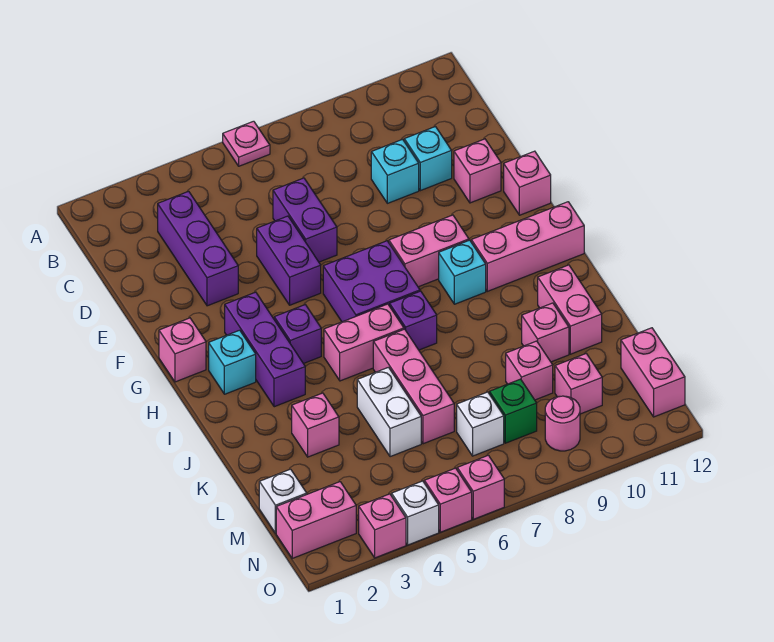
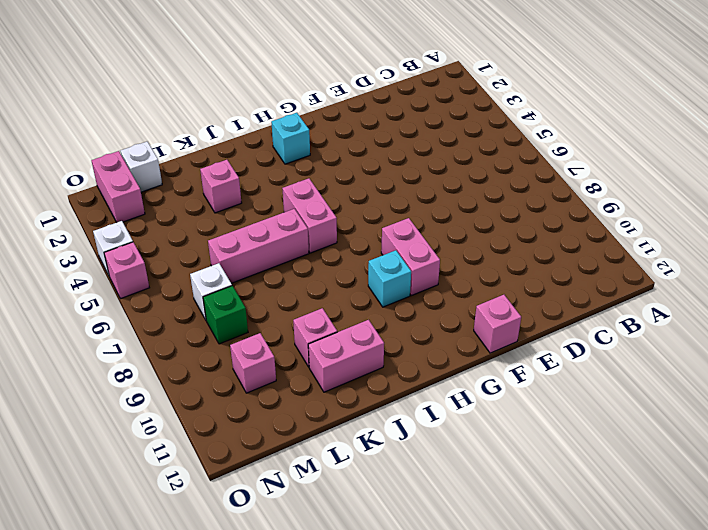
none -> pink plate A6 level 1
none -> purple brick C3:E3 level 1
none -> purple brick D6:E6 level 1
none -> cyan brick D9 level 1

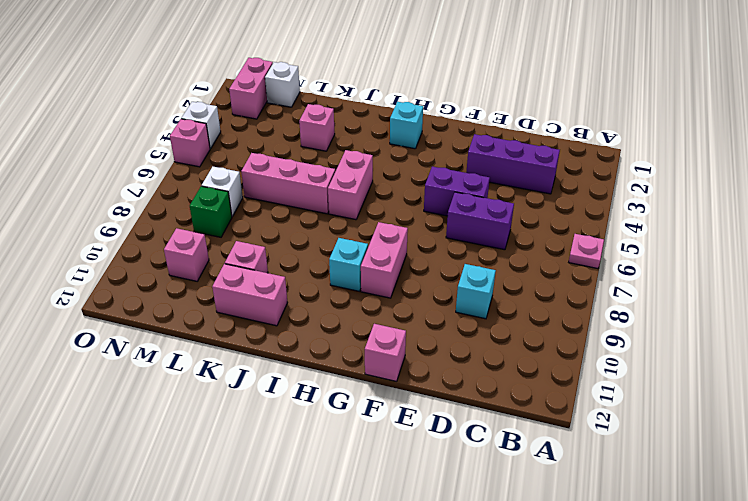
none -> cyan brick D10 level 1
none -> pink brick E11 level 1
none -> pink brick G1 level 1
none -> purple brick G3:I3 level 1

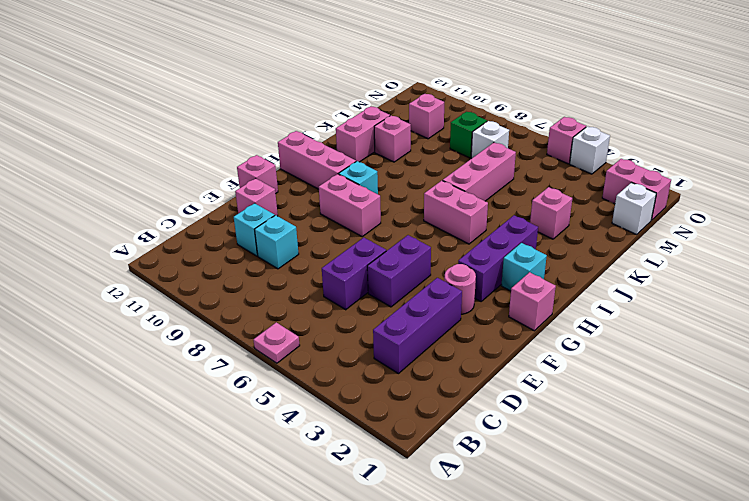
pink round brick F3 level 1 -> pink round brick N9 level 1
none -> purple brick G6:H7 level 1
none -> purple brick H4 level 1
none -> purple brick I7 level 1
none -> white brick K5:L5 level 1

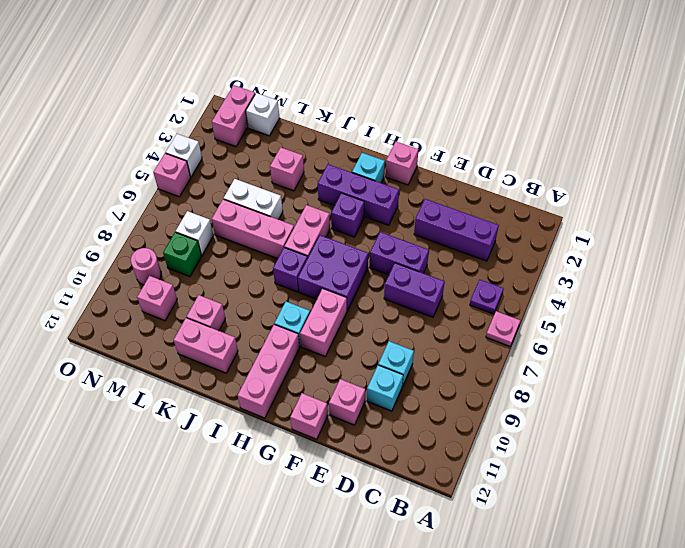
purple plate B5 level 1 -> none
none -> pink brick L9 level 1
none -> pink brick M12:N12 level 1
none -> pink brick O3 level 1
none -> pink brick O6 level 1

